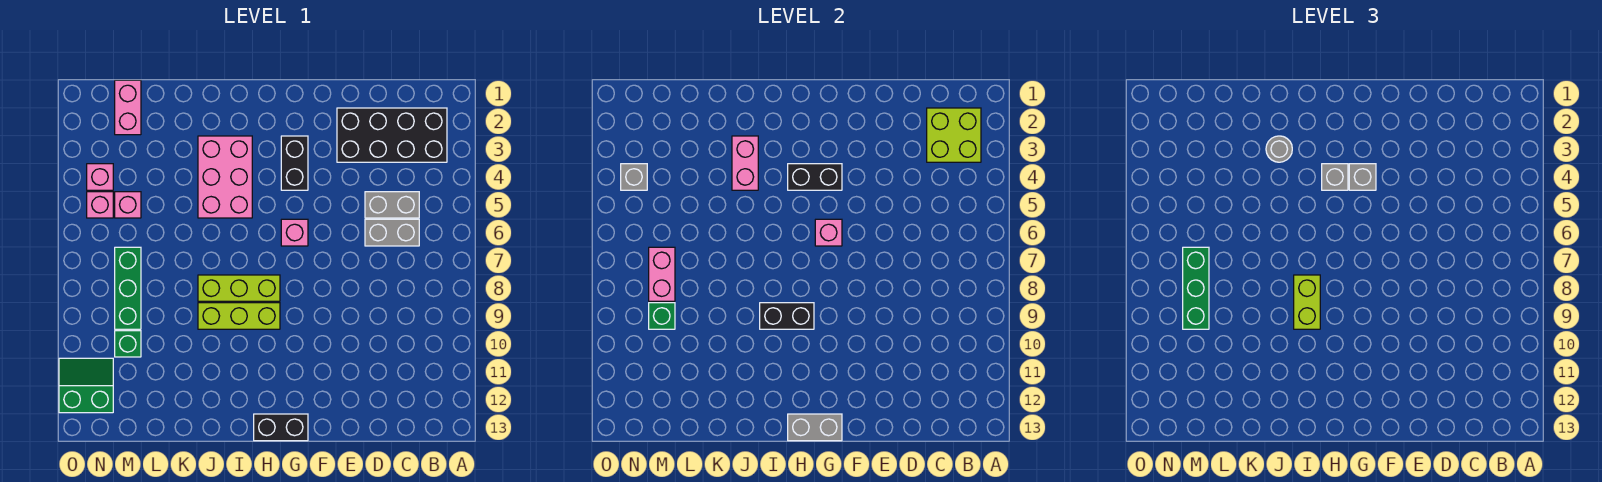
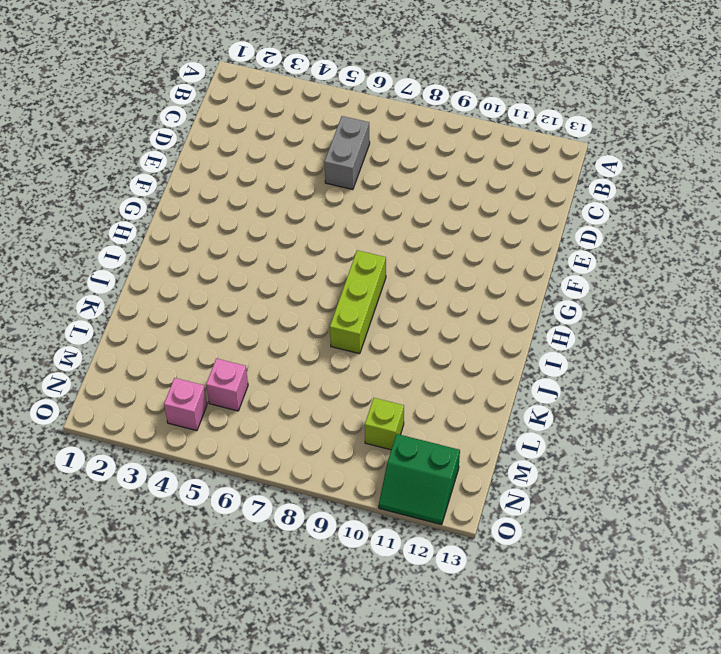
lime brick M10 level 1 -> green brick M10 level 1
green slope N11:O12 level 1 top N -> green slope N11:O12 level 1 top 12
none -> black brick B2:E3 level 1
none -> grey brick C5:D5 level 1
none -> black brick G3:G4 level 1
none -> pink brick G6 level 1

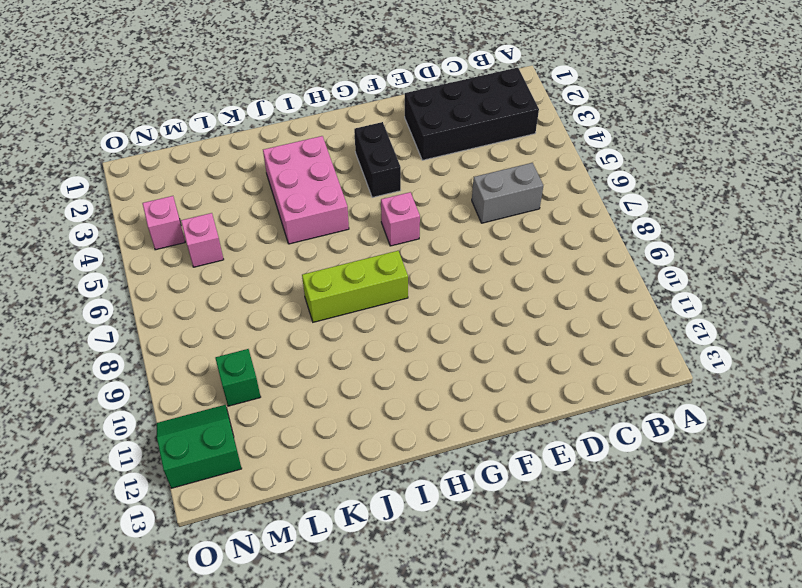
none -> grey brick C5:D5 level 1
none -> black brick G13:H13 level 1
none -> lime brick H9:J9 level 1
none -> pink brick M1:M2 level 1

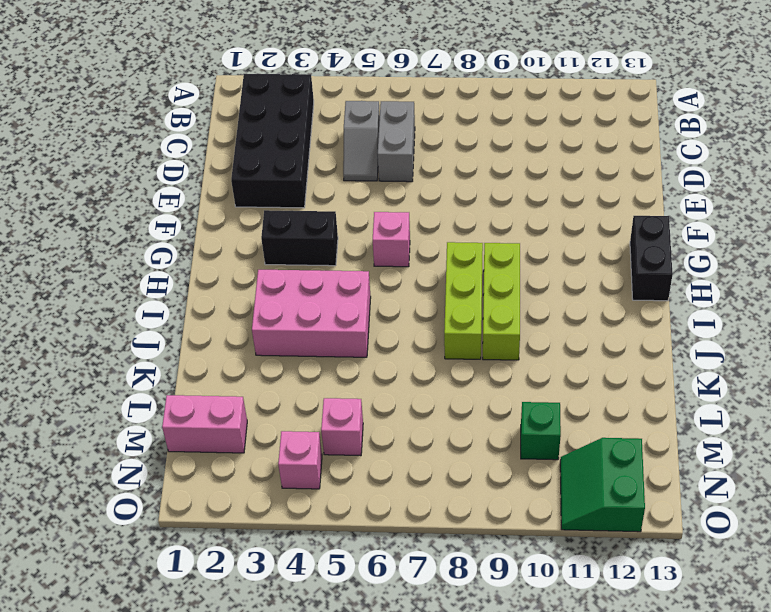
grey slope C5:D5 level 1 top C -> grey brick C5:D5 level 1
none -> green brick M7:M9 level 1
none -> pink brick N5 level 1
none -> lime brick B2:C3 level 2
none -> black brick G4:H4 level 2

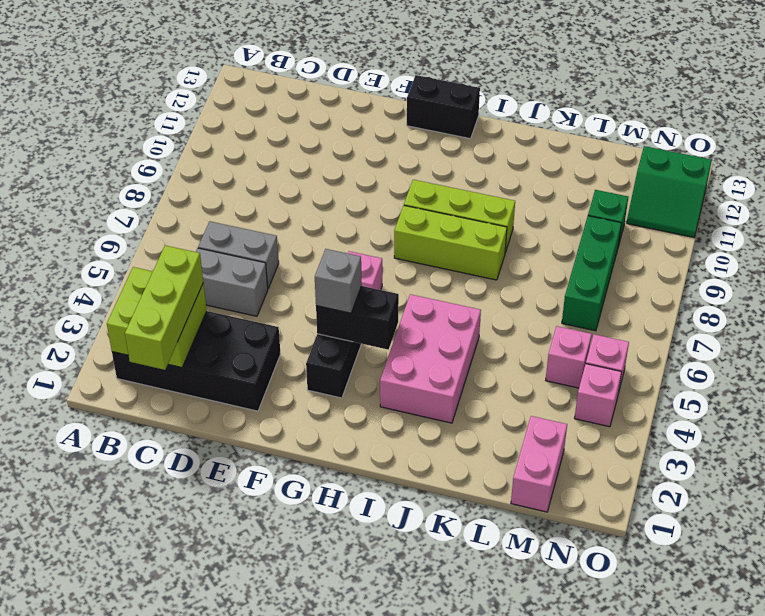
lime brick C1:C3 level 3 -> none
none -> pink brick G6 level 2
none -> grey brick G13:H13 level 2
none -> black brick H9:I9 level 2
none -> pink brick J3:J4 level 2

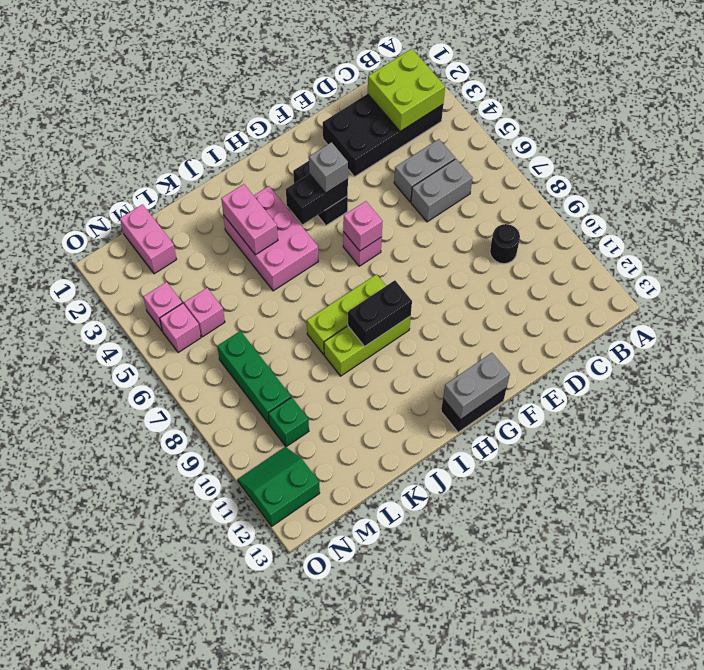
black round brick C9 level 1 -> none
none -> pink brick M7:M8 level 2
none -> green brick M9 level 2
none -> grey brick N4 level 2
none -> grey brick H4 level 3

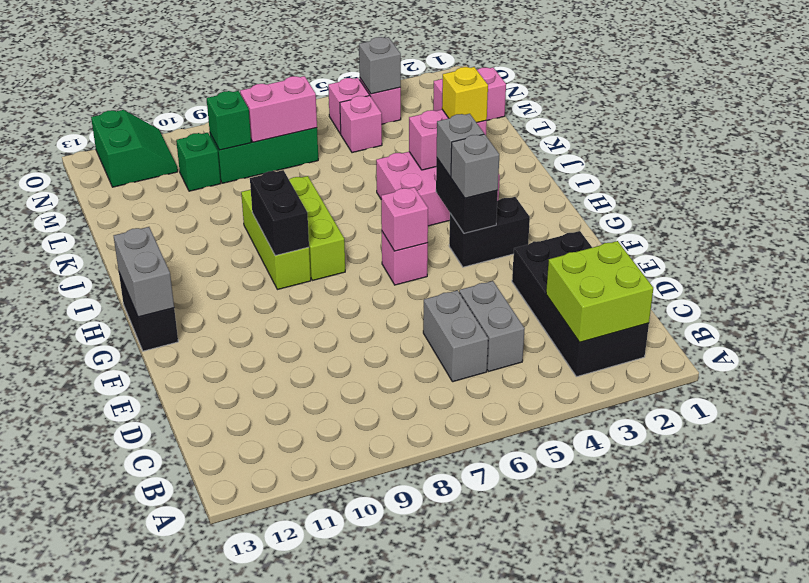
yellow brick J3 level 3 -> grey round brick J3 level 3
none -> lime brick I8:I9 level 3
none -> green brick M7:M9 level 3

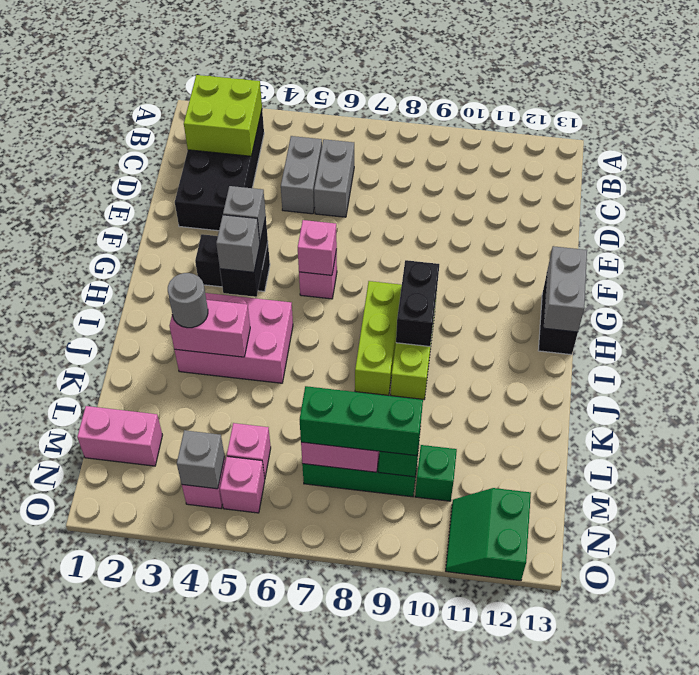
none -> lime brick I8:I9 level 3

